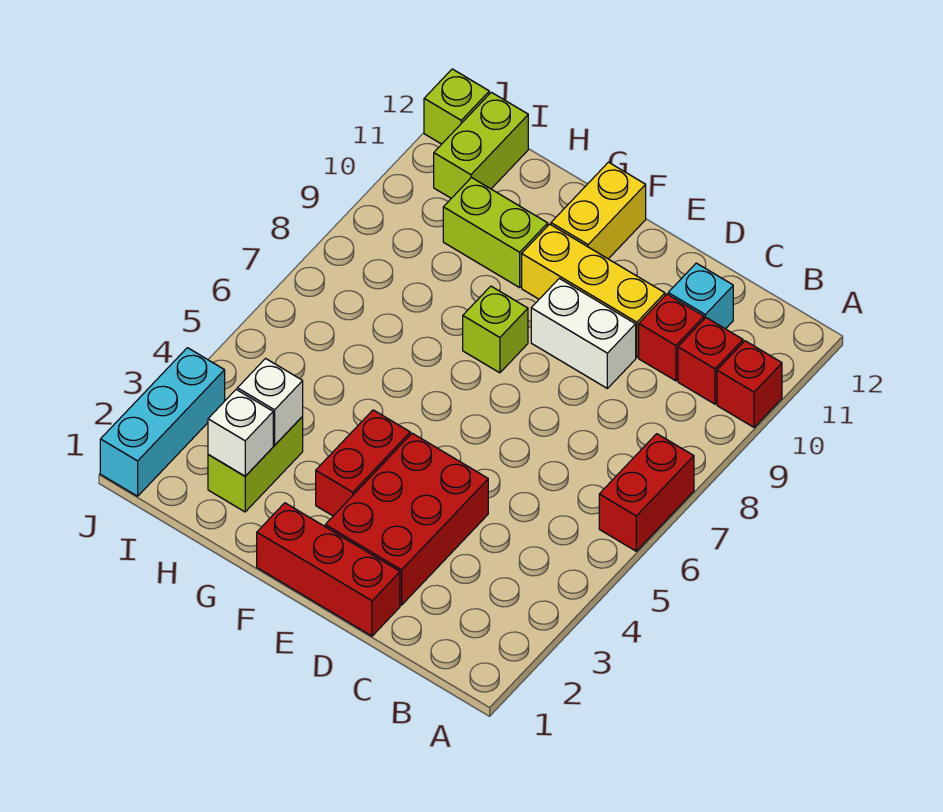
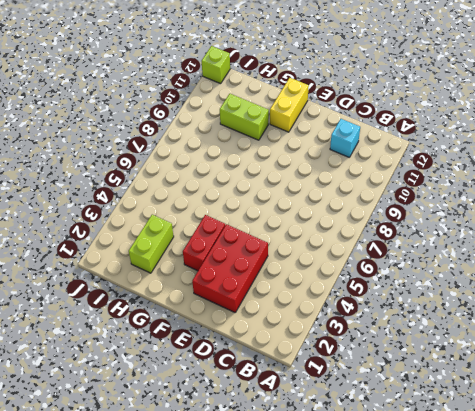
none -> red brick A6:A7 level 1
none -> red brick A10 level 1
none -> red brick B10 level 1

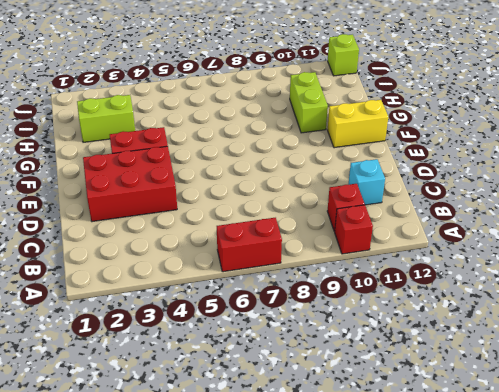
none -> red brick C10 level 1
none -> red brick D1:F1 level 1
none -> white brick D9:E9 level 1

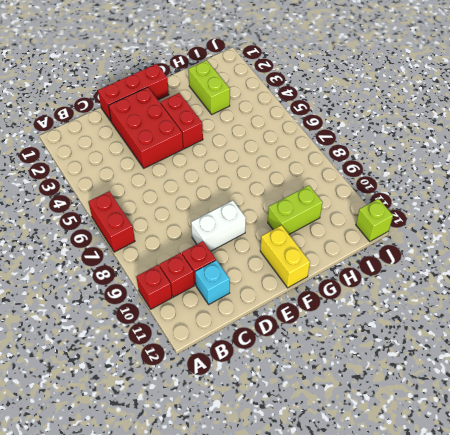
none -> yellow brick D10:F10 level 1
none -> lime brick F8 level 1
none -> lime brick I11:I12 level 1

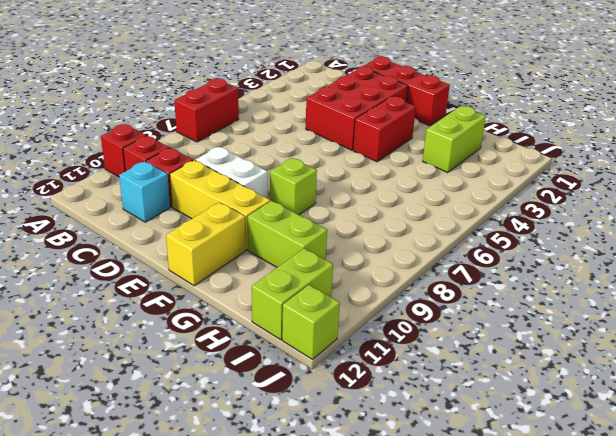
none -> cyan brick J1:J3 level 1
none -> white brick H2 level 2
none -> white brick H3 level 2

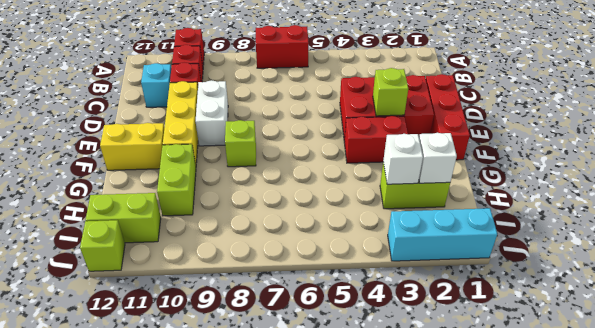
lime brick E3 level 2 -> none

